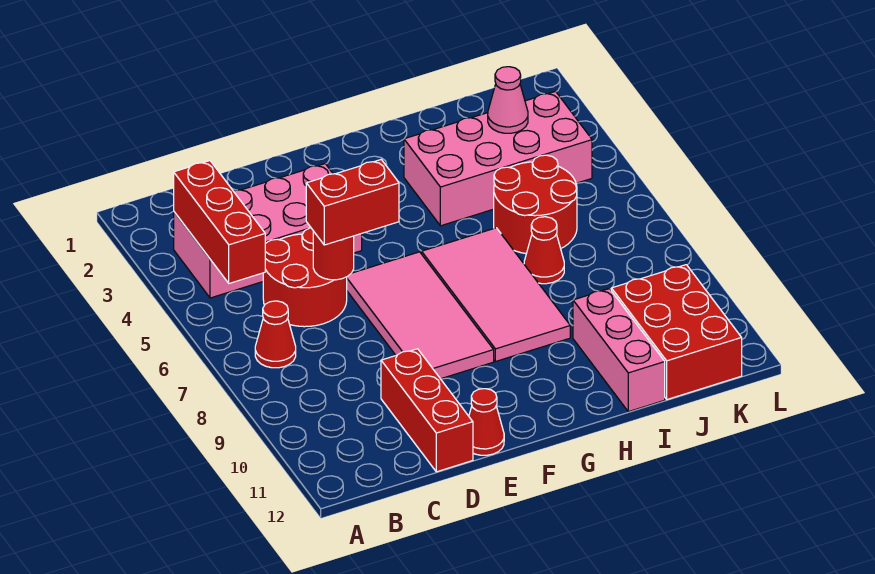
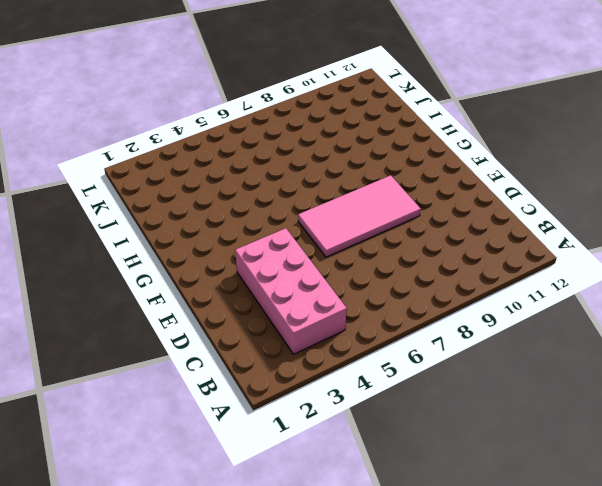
none -> red cone B7 level 1
none -> red round brick C5:D6 level 1
none -> red brick D10:D12 level 1

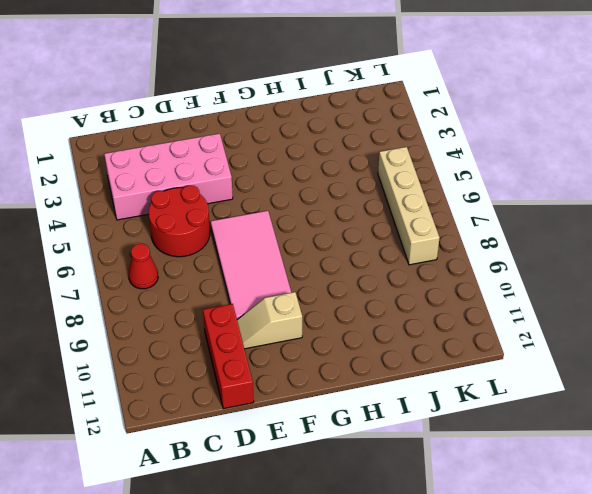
tan slope E10:F10 level 1 top F -> none
tan brick K5:K8 level 1 -> none
none -> red cone E12 level 1
none -> pink tile G6:H9 level 1
none -> pink brick H3:K4 level 1

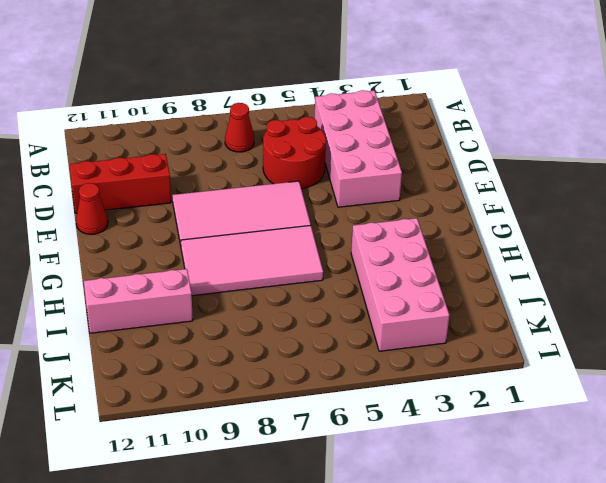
none -> red round brick I5:J6 level 1
none -> red cone I7 level 1
none -> red brick J10:K12 level 1

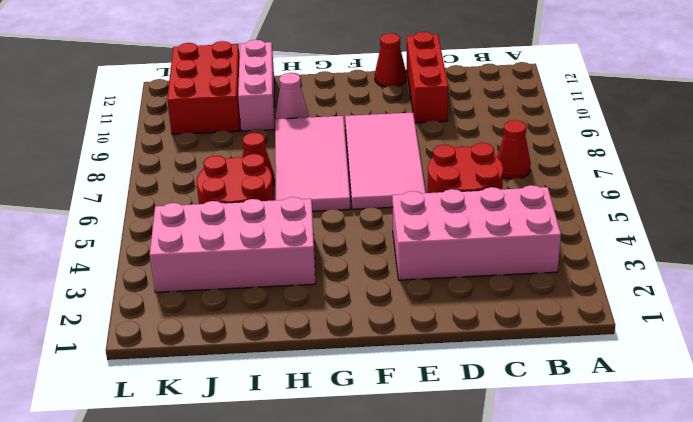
pink cone H10 level 1 -> pink cone J3 level 2
none -> red brick B3:B5 level 2
none -> red round brick D6 level 2
none -> red brick D6:E6 level 3

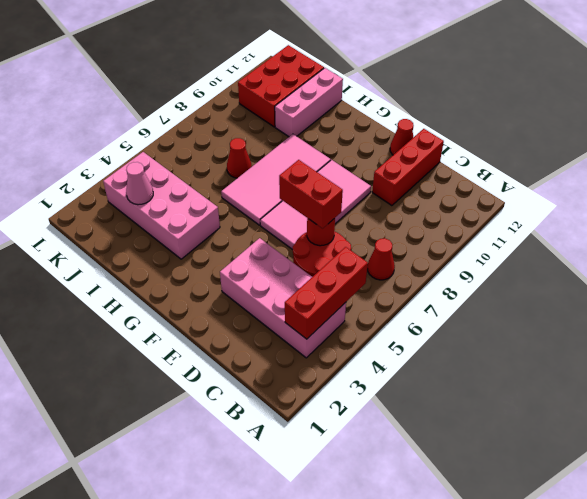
none -> red round brick I5:J6 level 1

